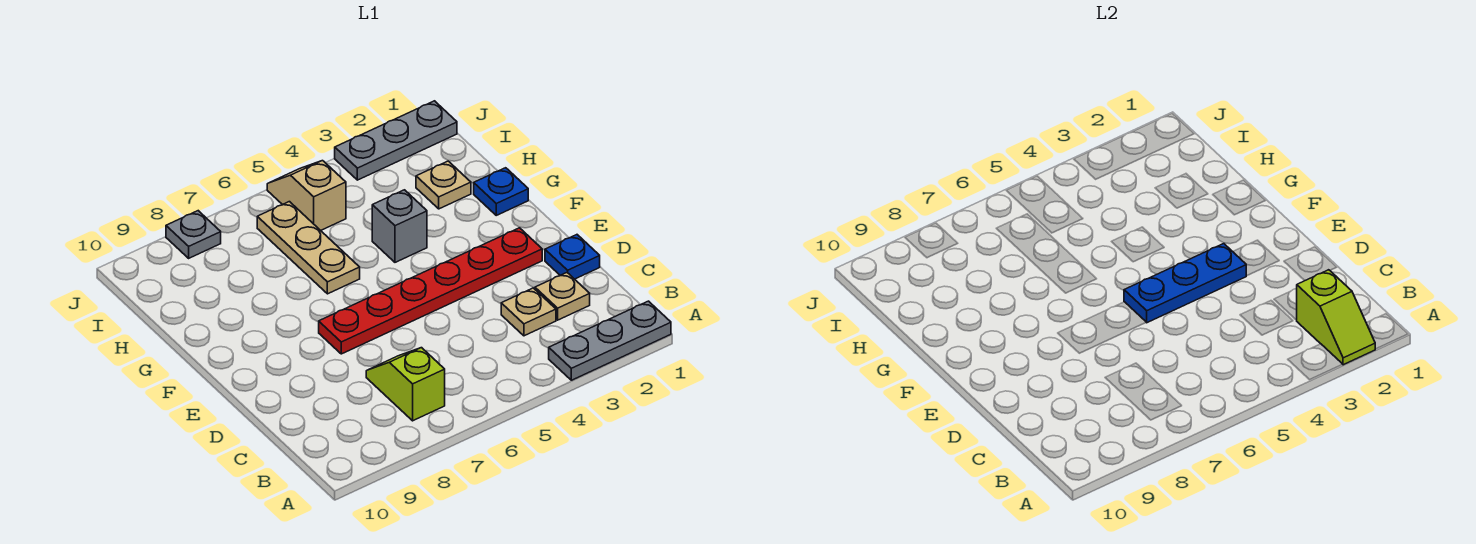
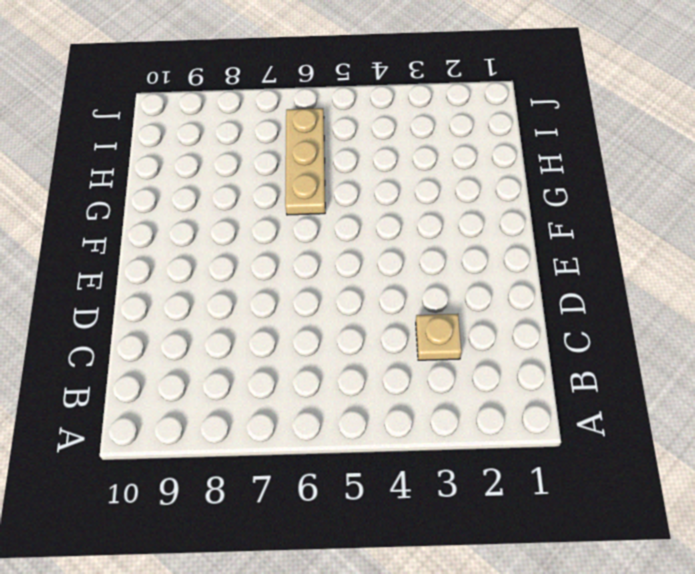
none -> grey plate A1:A3 level 1
none -> lime slope B7:C7 level 1 top B
none -> tan plate C2 level 1

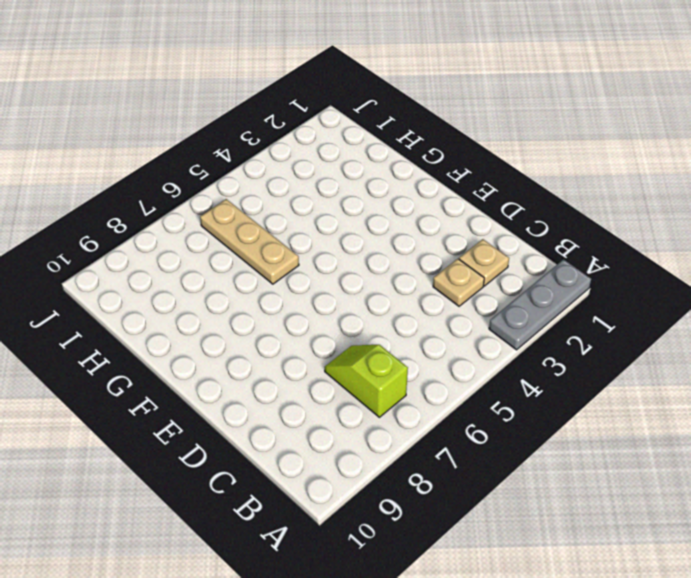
none -> blue plate D1 level 1
none -> red plate E2:E7 level 1
none -> blue plate G1 level 1

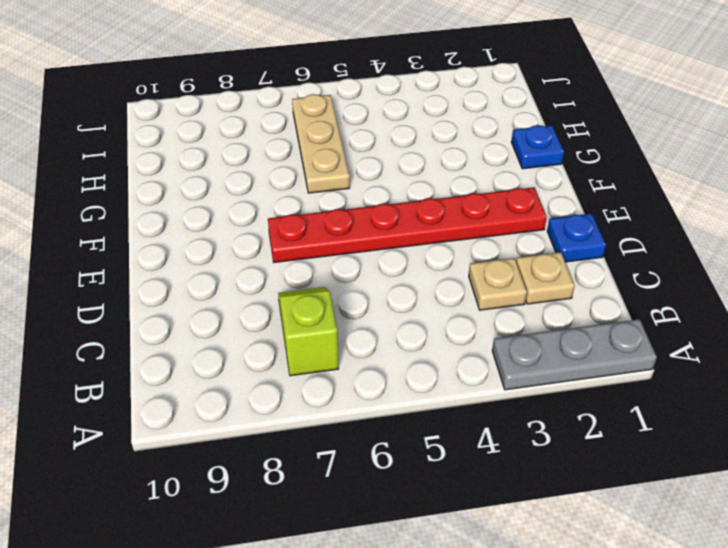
none -> grey brick G4 level 1
none -> tan plate H2 level 1
none -> tan slope I5:J5 level 1 top I

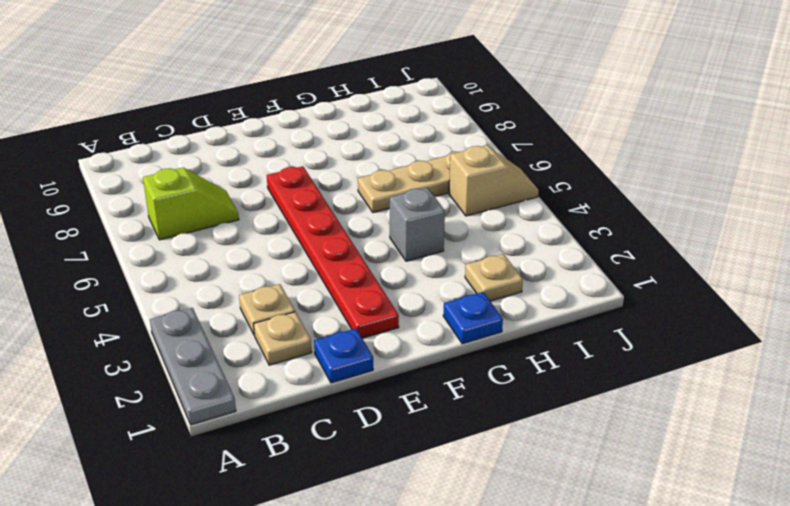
none -> grey plate J1:J3 level 1
none -> grey plate J8 level 1
none -> lime slope A2:B2 level 2 top B

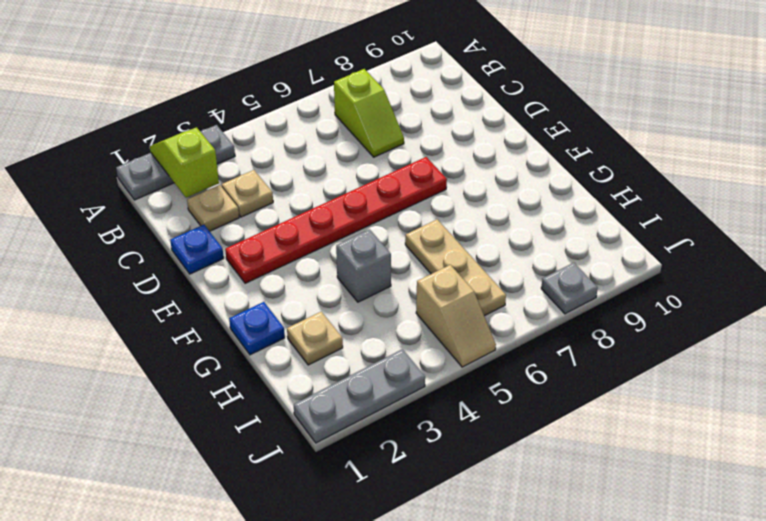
none -> blue plate E3:E5 level 2

